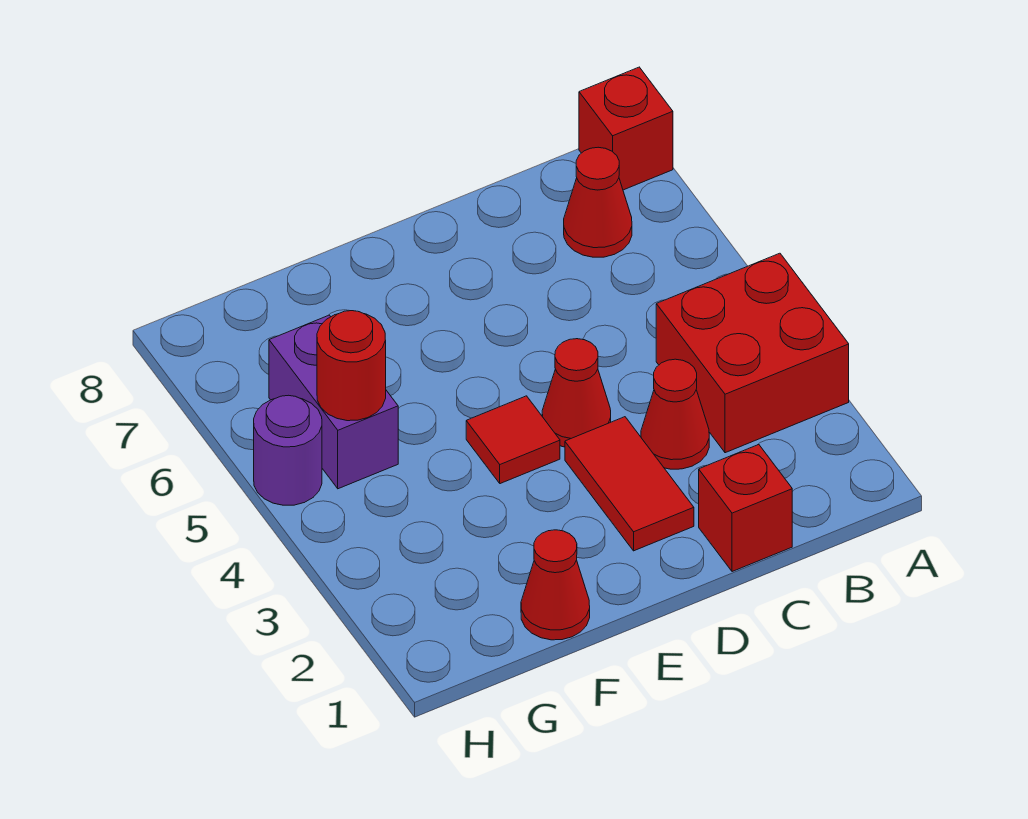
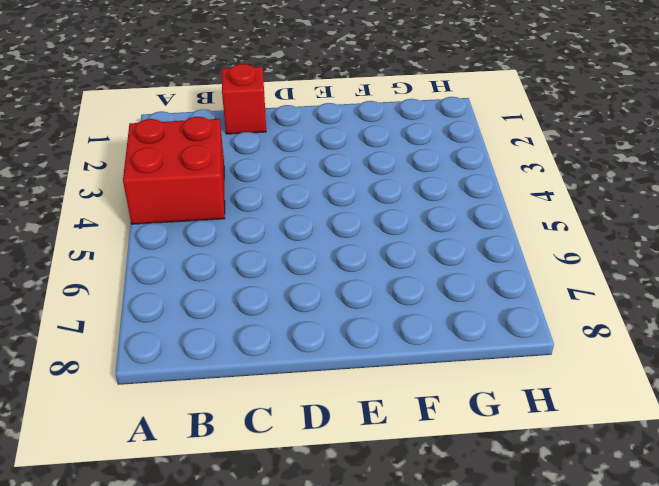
none -> red brick A8 level 1
none -> red cone B7 level 1
none -> red cone C3 level 1

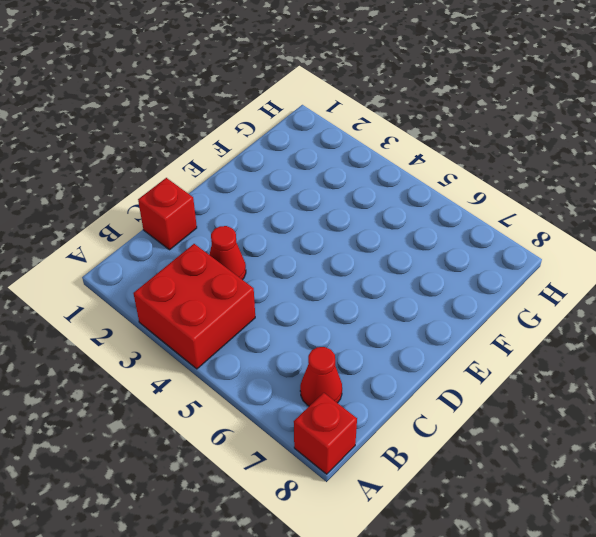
none -> red tile D2:D3 level 1
none -> red cone D4 level 1
none -> red tile E4 level 1

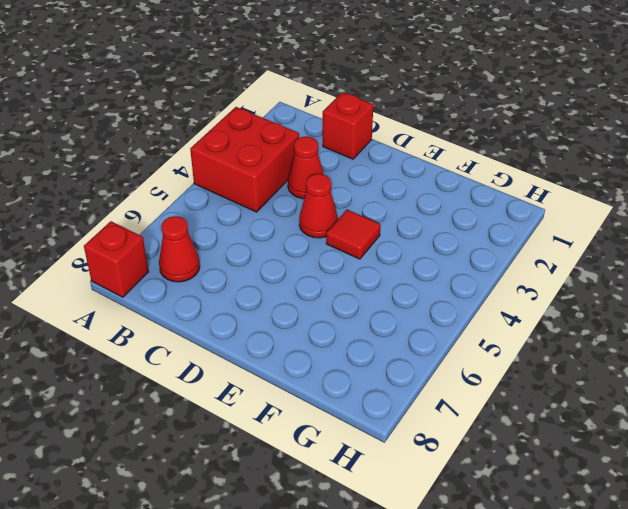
none -> red tile D2:D3 level 1
none -> red cone F1 level 1
none -> purple brick G5:G6 level 1

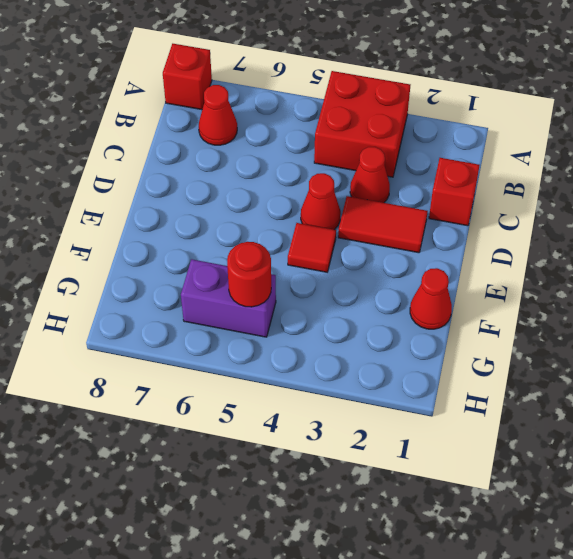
none -> purple round brick H5 level 1

